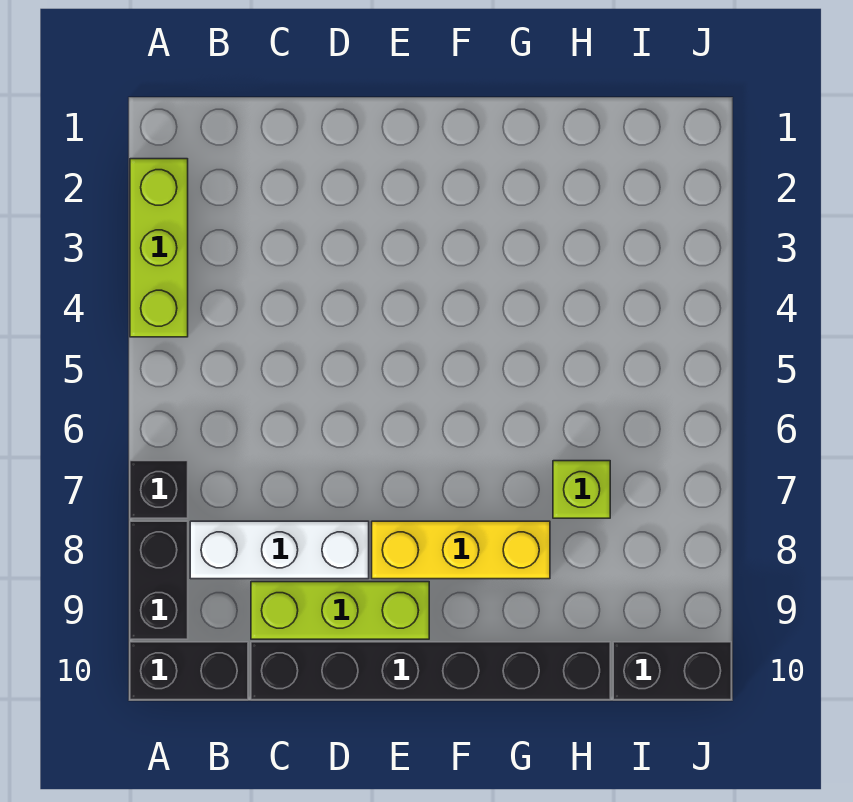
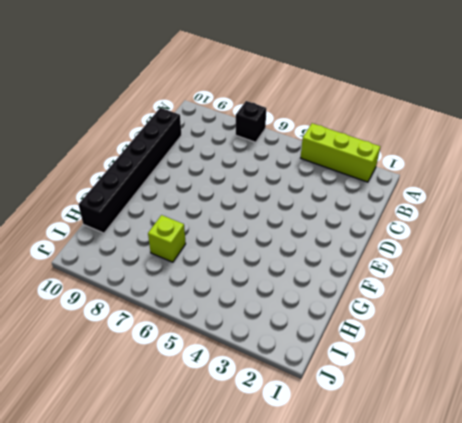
none -> black brick A8:A9 level 1
none -> black brick A10:B10 level 1

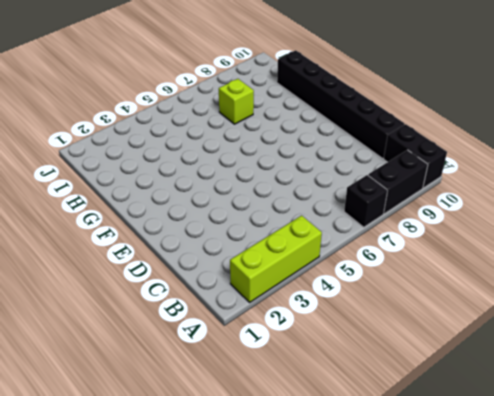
none -> white brick B8:D8 level 1
none -> lime brick C9:E9 level 1

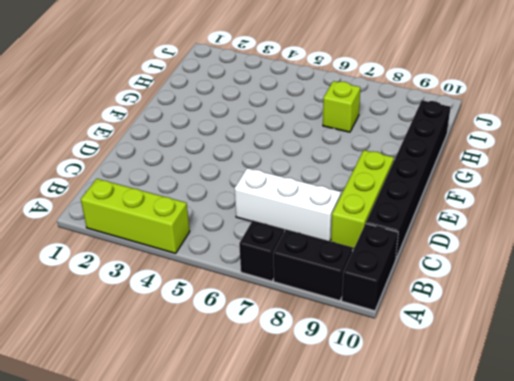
white brick C6:C8 level 1 -> white brick B8:D8 level 1
none -> yellow brick E8:G8 level 1
none -> black brick I10:J10 level 1

